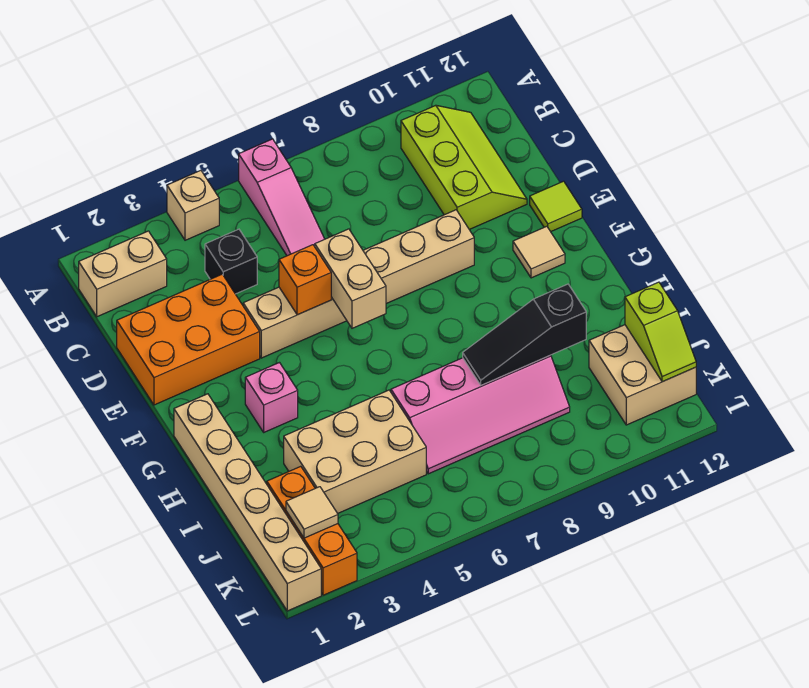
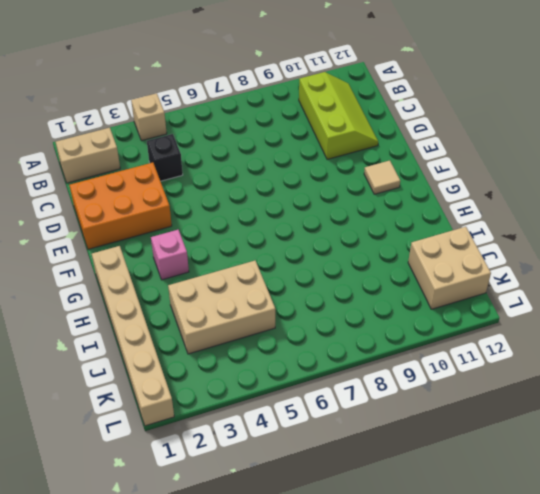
none -> pink slope A6:C6 level 1 top A
none -> tan brick E4:E9 level 1
none -> lime tile E12 level 1

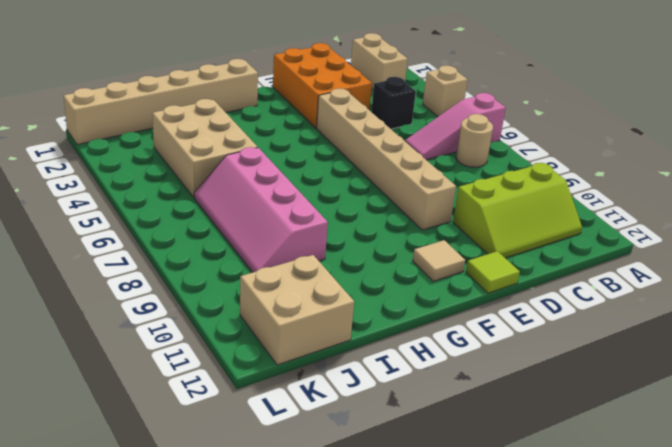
tan round brick B7 level 1 -> none
none -> pink brick G3 level 1
none -> orange brick J2:L2 level 1
none -> orange brick E5 level 2

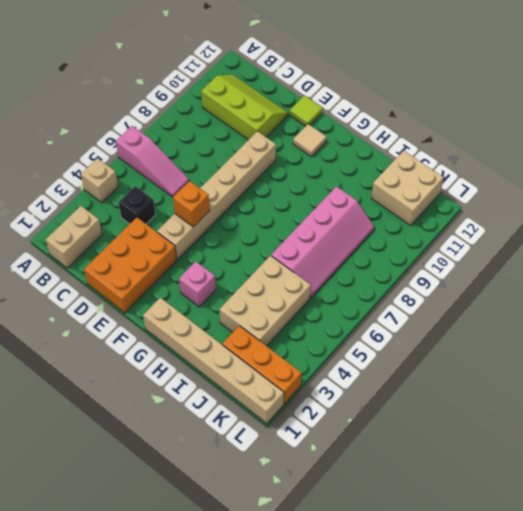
none -> tan brick E6:F6 level 2
none -> black slope I8:I10 level 2 top 10
none -> lime slope J12:K12 level 2 top J

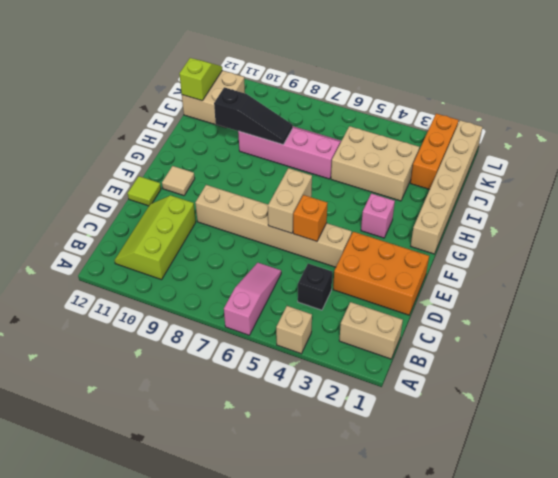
none -> tan tile K2 level 2

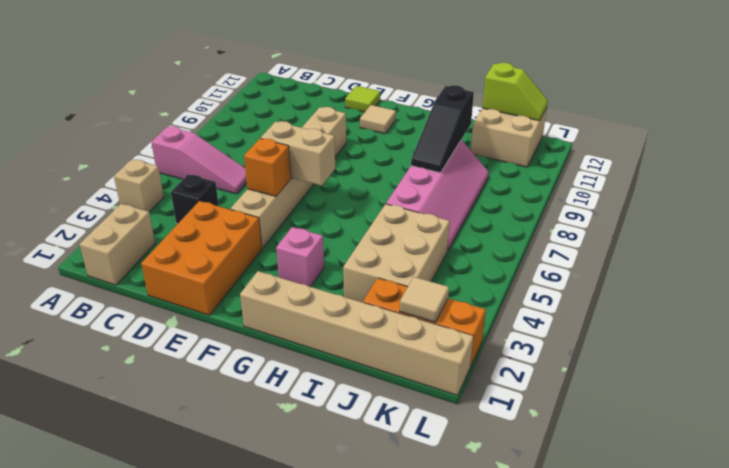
none -> lime slope B10:D11 level 1 top 10

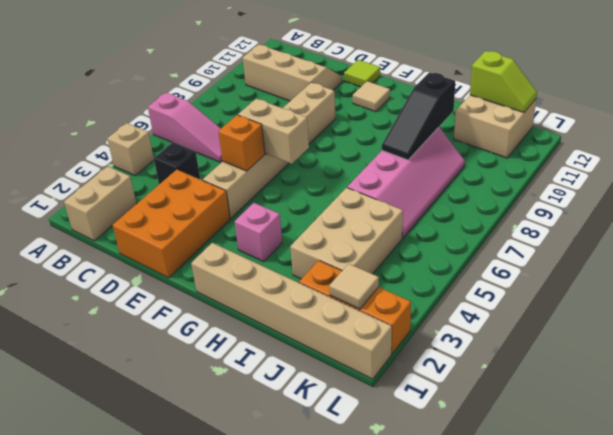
tan slope B10:D11 level 1 top 10 -> lime slope B10:D11 level 1 top 10

